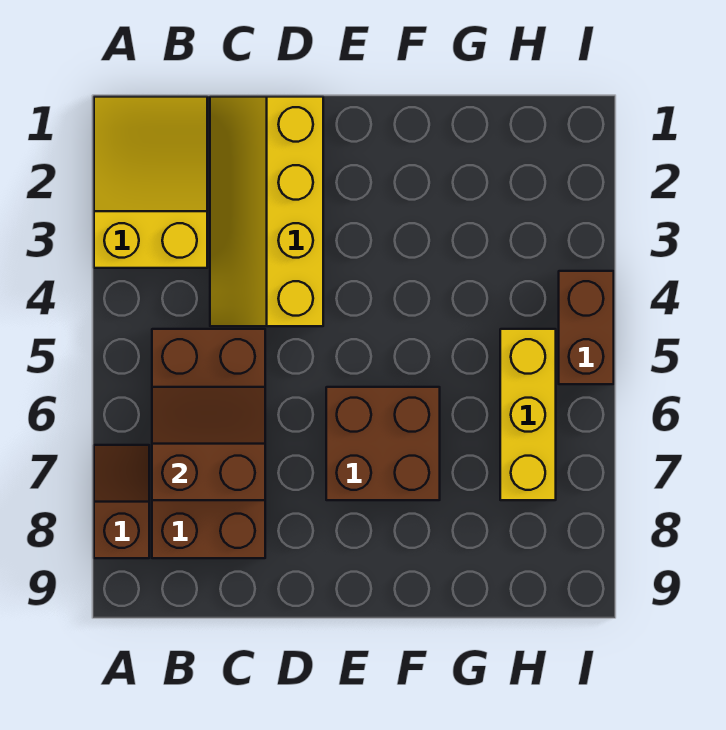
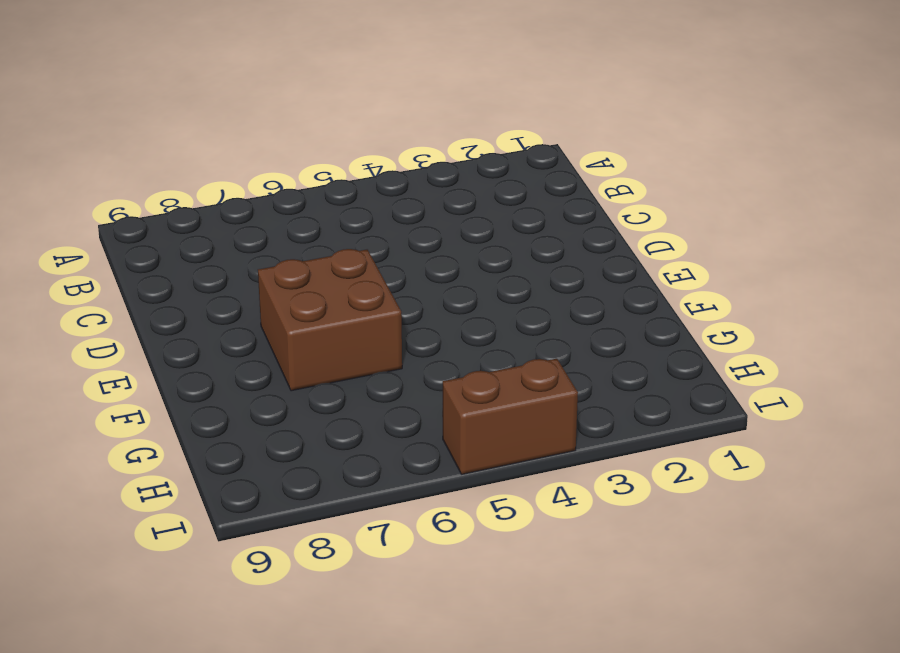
none -> yellow slope A1:B3 level 1 top 3
none -> brown slope A7:A8 level 1 top 8

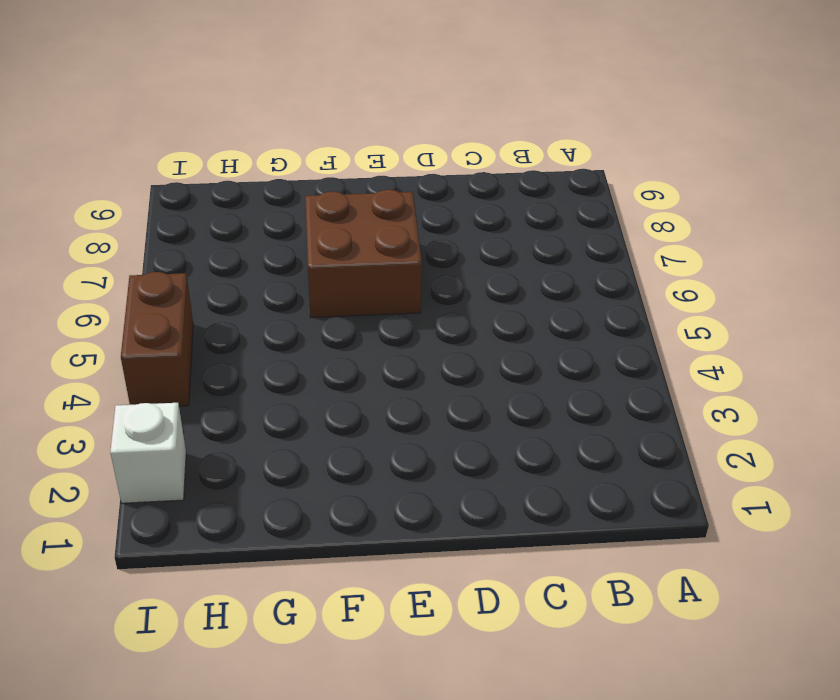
white brick I2 level 1 -> none
none -> yellow slope A1:B3 level 1 top 3
none -> brown slope A7:A8 level 1 top 8

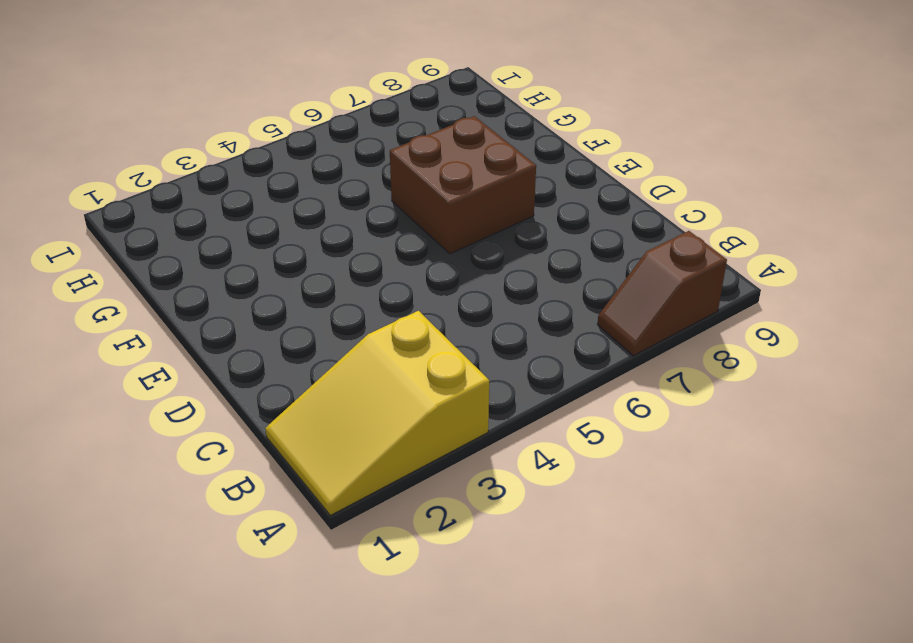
none -> brown brick B5:C8 level 1
none -> yellow slope C1:D4 level 1 top D

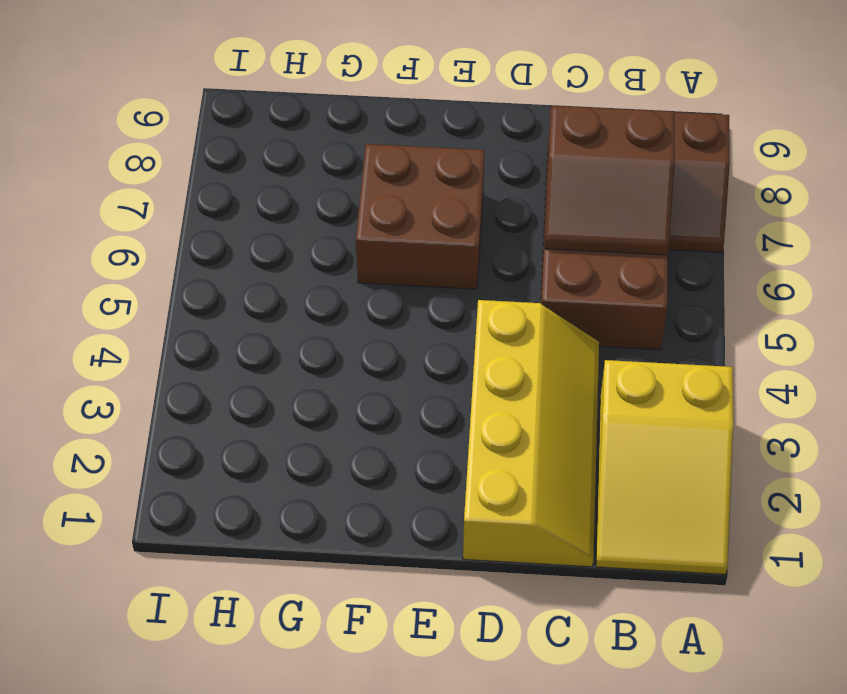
none -> yellow brick H5:H7 level 1
none -> brown brick I4:I5 level 1

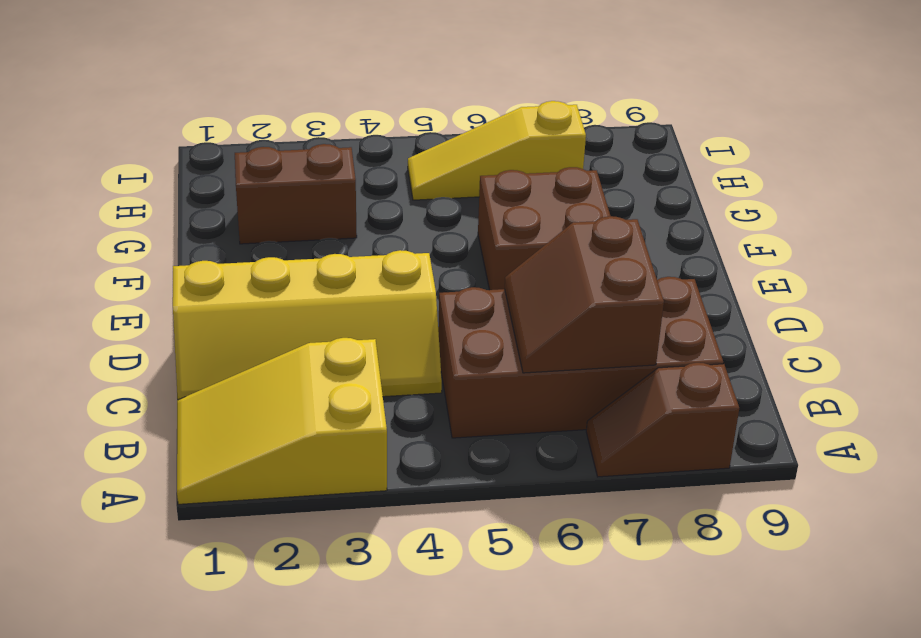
brown brick G2:G3 level 1 -> brown brick I4:I5 level 1
yellow slope H5:H7 level 1 top 7 -> yellow brick H5:H7 level 1

